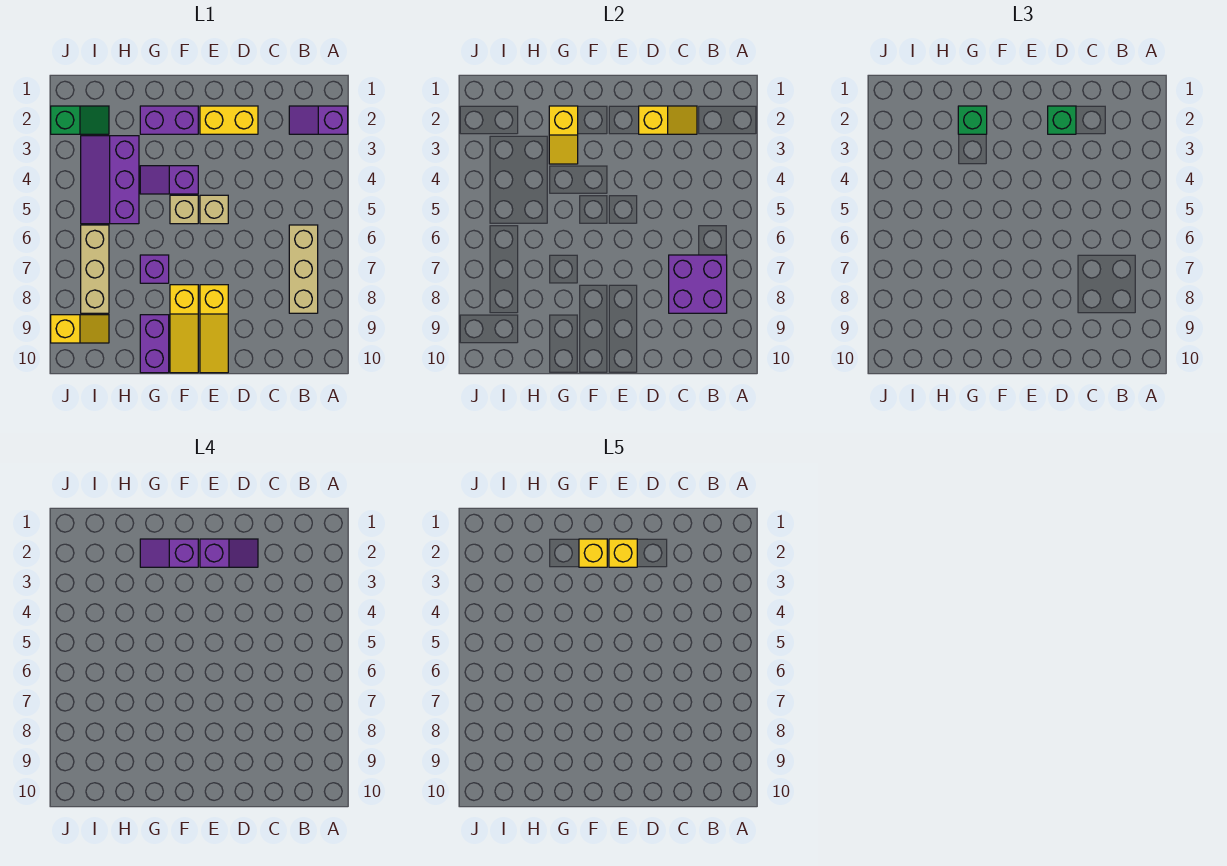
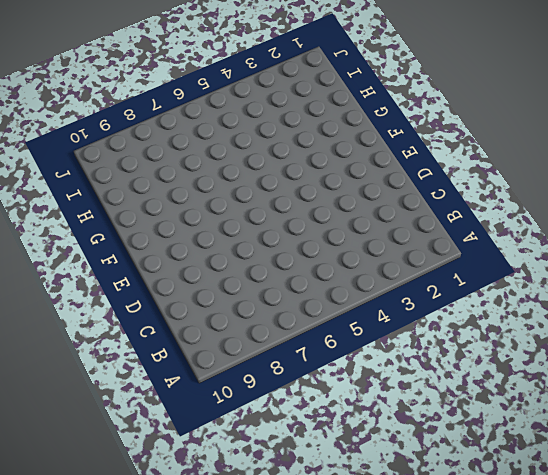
none -> purple slope A2:B2 level 1 top A
none -> tan brick B6:B8 level 1
none -> yellow brick D2:E2 level 1

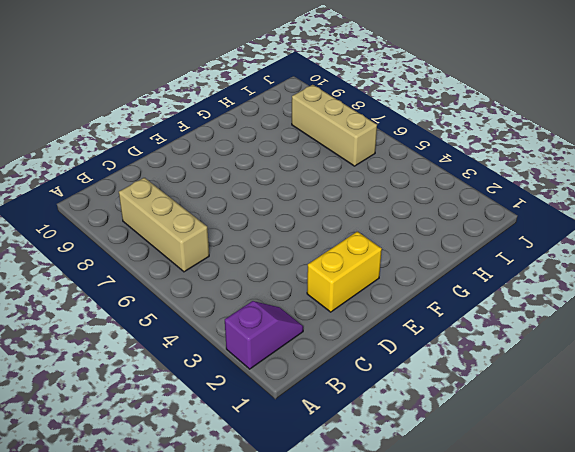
none -> tan brick E5 level 1
none -> yellow slope E8:E10 level 1 top 8
none -> purple brick F2:G2 level 1

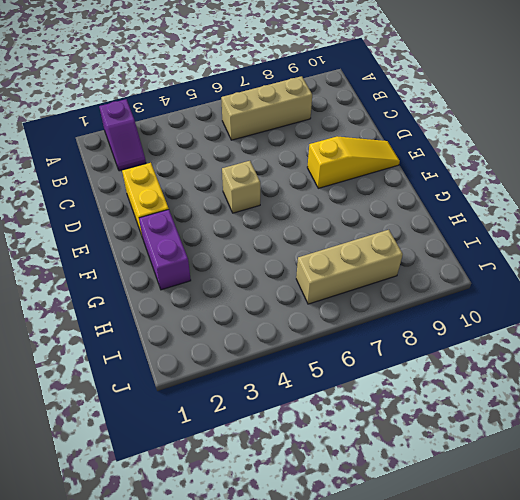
none -> purple slope F4:G4 level 1 top F
none -> tan brick F5 level 1
none -> yellow slope F8:F10 level 1 top 8

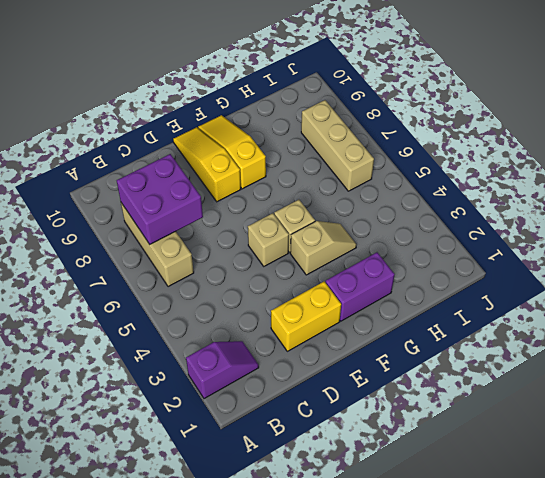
tan slope F4:G4 level 1 top F -> purple slope F4:G4 level 1 top F
none -> purple brick G7 level 1
none -> purple brick G9:G10 level 1
none -> purple slope H3:I5 level 1 top H

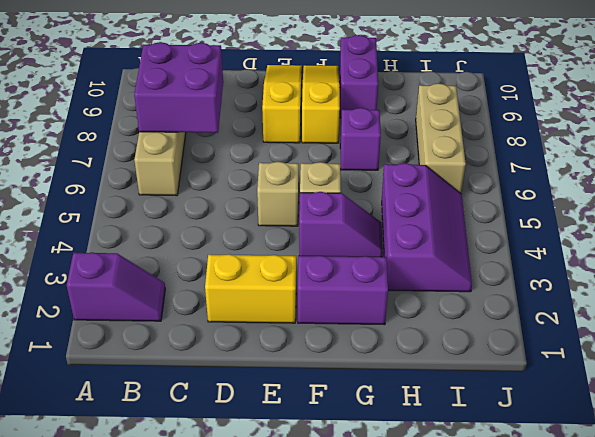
none -> green slope I2:J2 level 1 top J
none -> yellow slope I9:J9 level 1 top J
none -> yellow slope C2:D2 level 2 top D

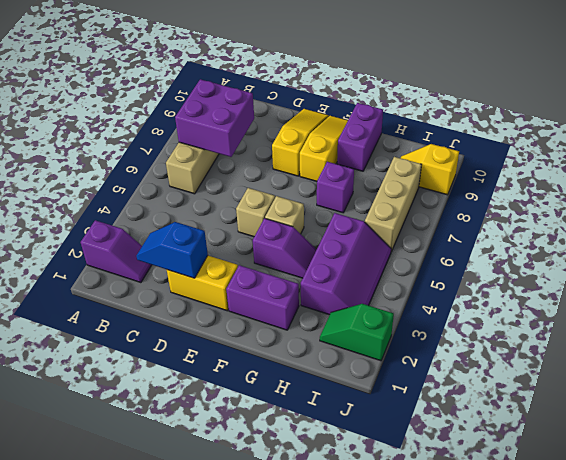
blue slope C2:D2 level 2 top D -> yellow slope C2:D2 level 2 top D
none -> yellow slope G2:G3 level 2 top 2
none -> green brick D2 level 3
none -> green brick G2 level 3

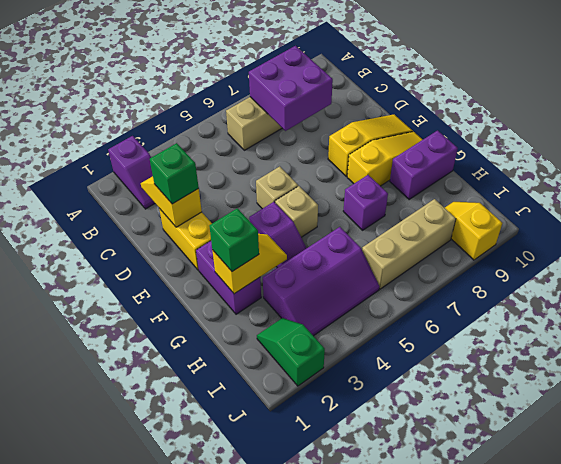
none -> purple slope D2:E2 level 4 top E
none -> purple slope F2:G2 level 4 top F
none -> yellow brick E2 level 5

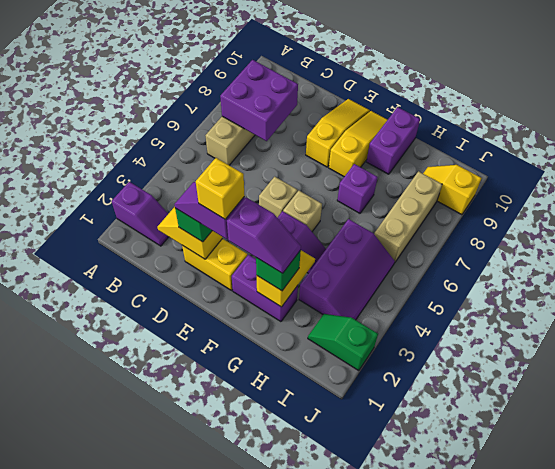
none -> yellow brick F2 level 5

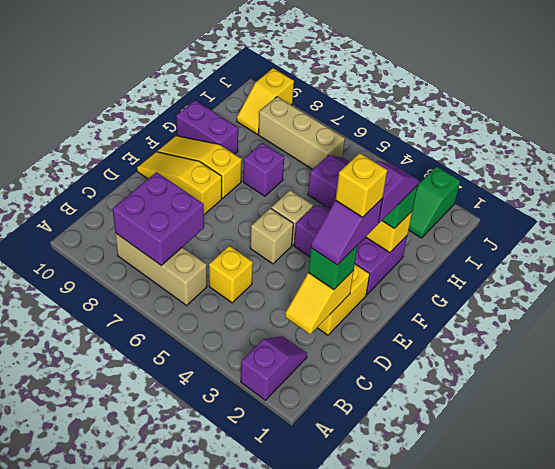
yellow brick C5 level 1 -> yellow brick F2 level 5

